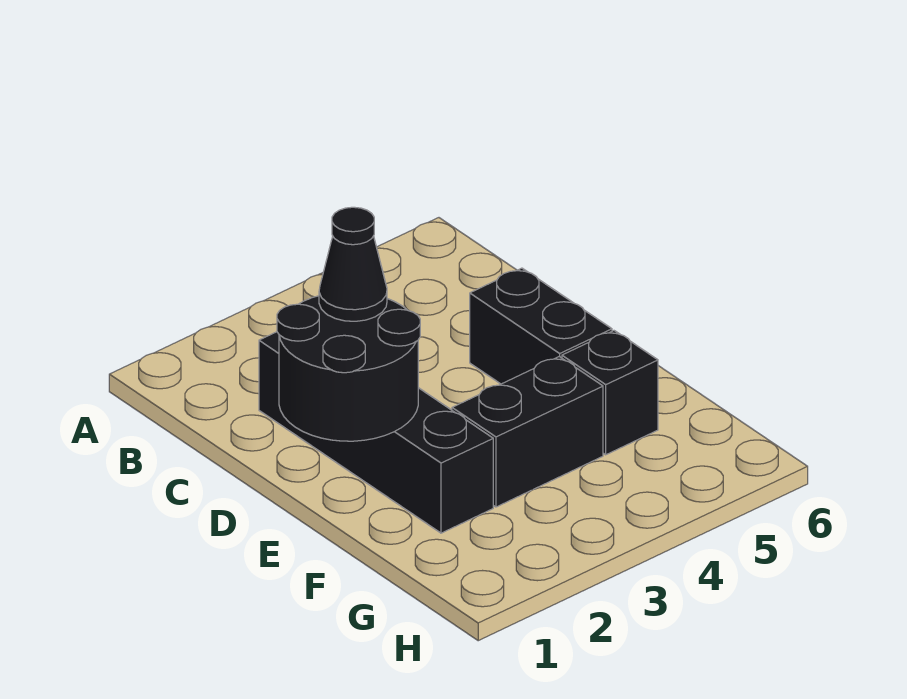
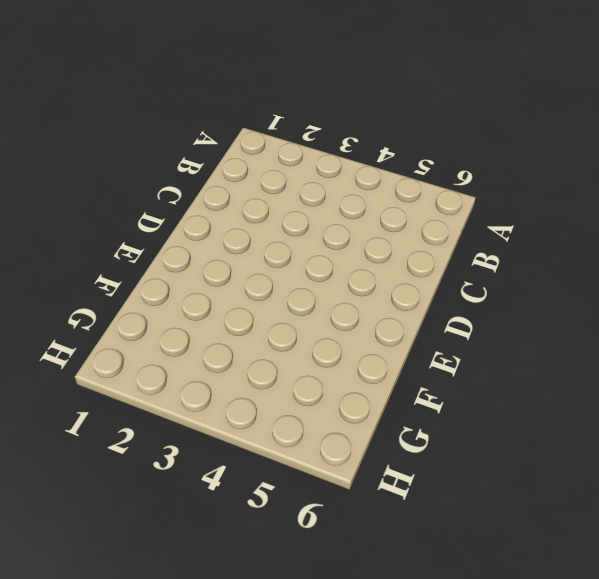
none -> black brick C2:F2 level 1
none -> black brick D5:E5 level 1

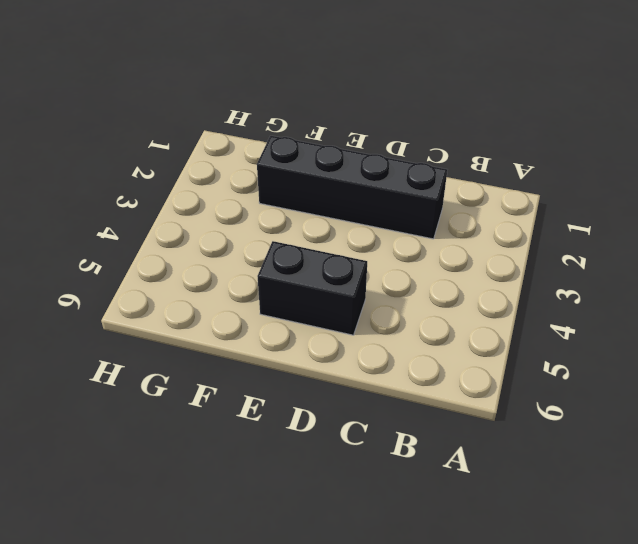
none -> black brick F3:F4 level 1
none -> black brick F5 level 1

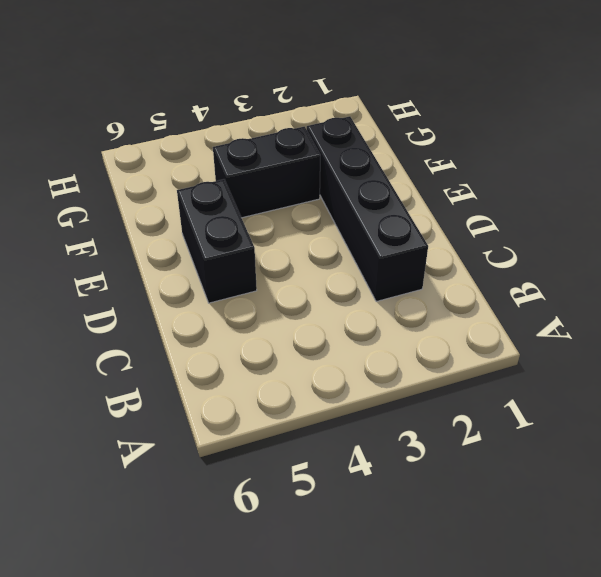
none -> black brick F5 level 1
none -> black round brick D1:E2 level 2

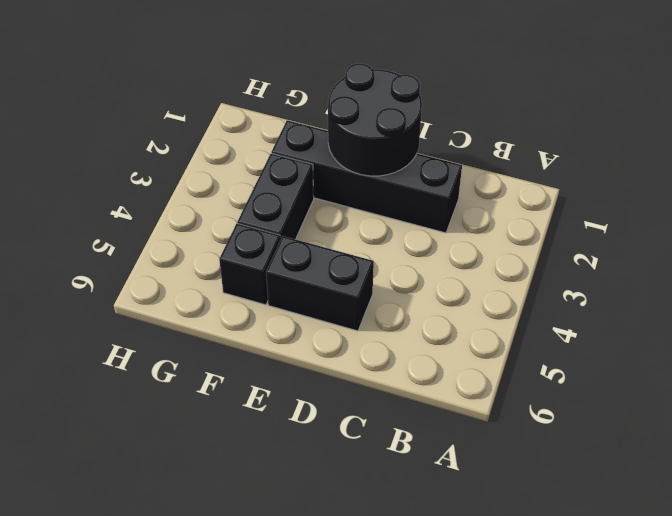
none -> black cone D2 level 3

